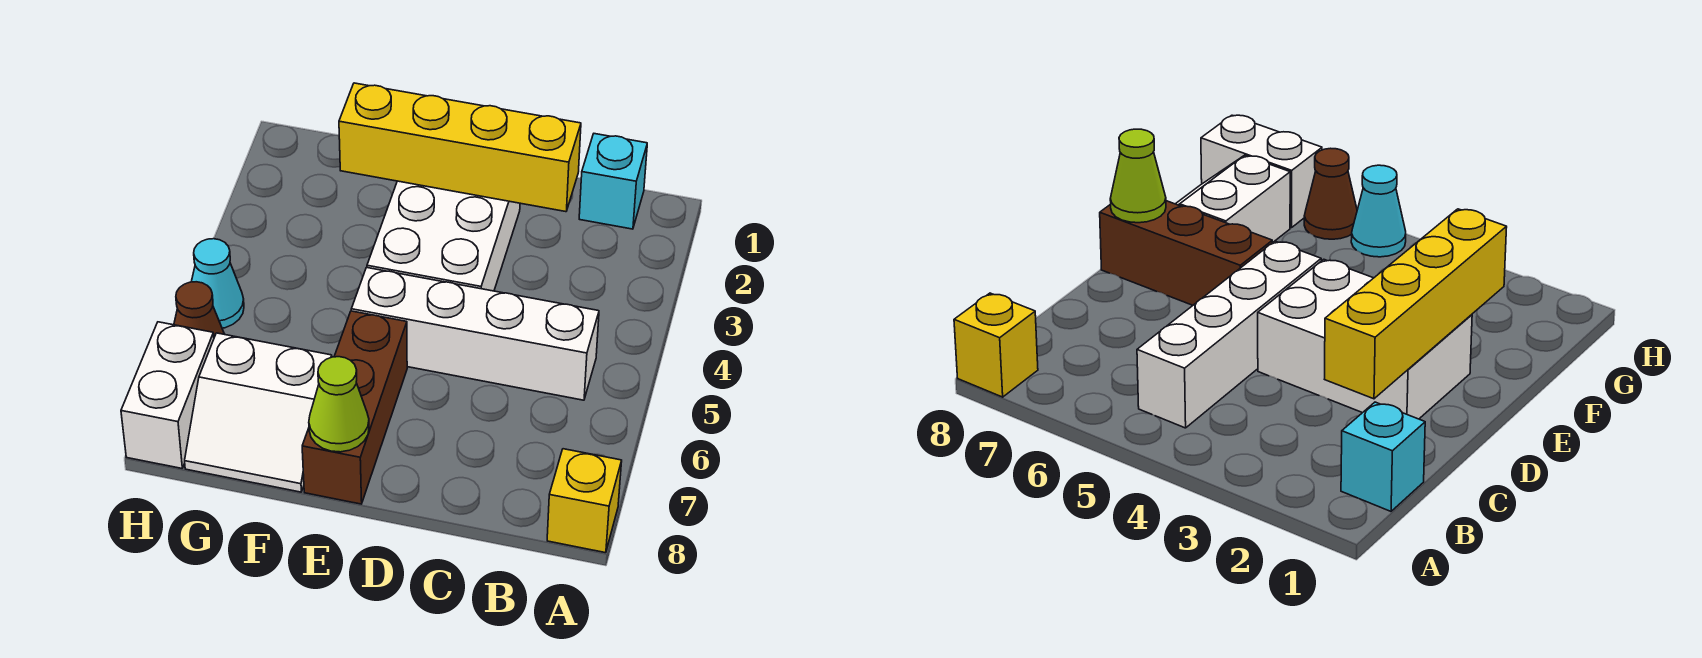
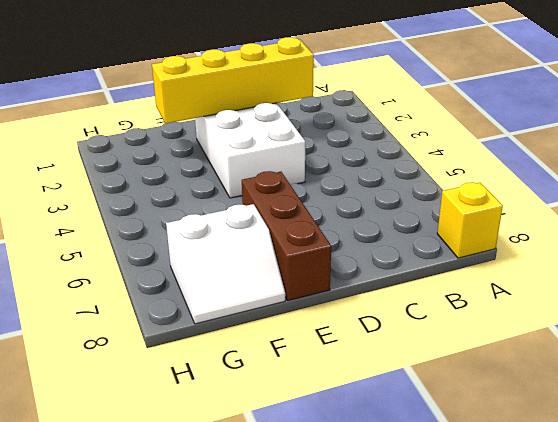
none -> cyan brick B1 level 1
none -> white brick B5:E5 level 1

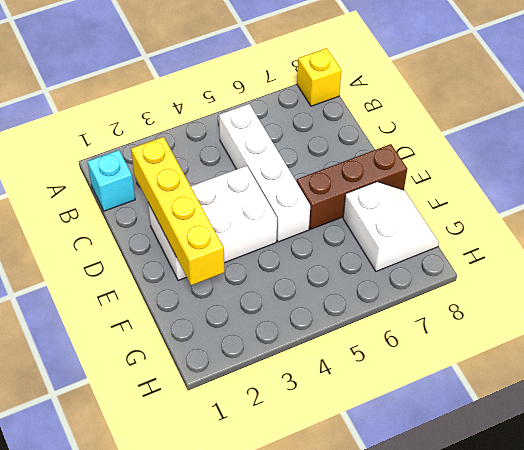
none -> cyan cone H5 level 1
none -> brown cone H6 level 1

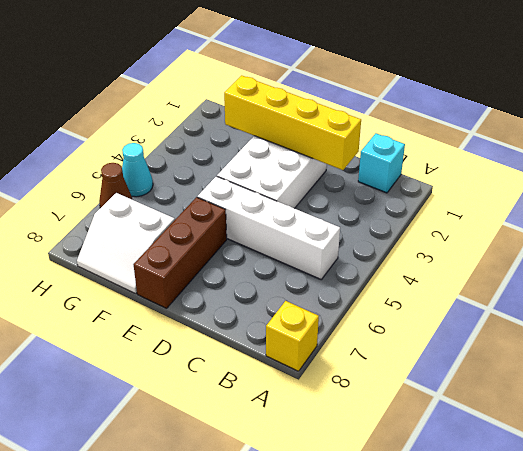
none -> white brick H7:H8 level 1
none -> lime cone E8 level 2

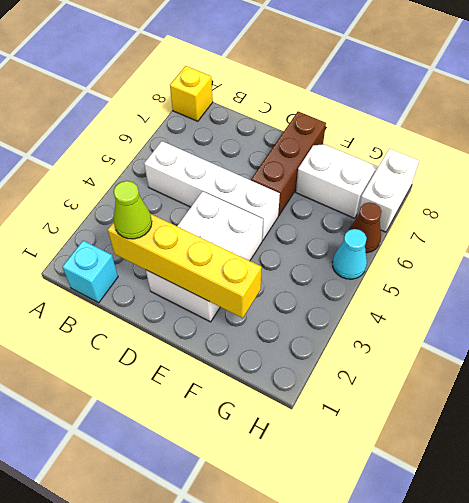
lime cone C2 level 3 -> lime cone E8 level 2

